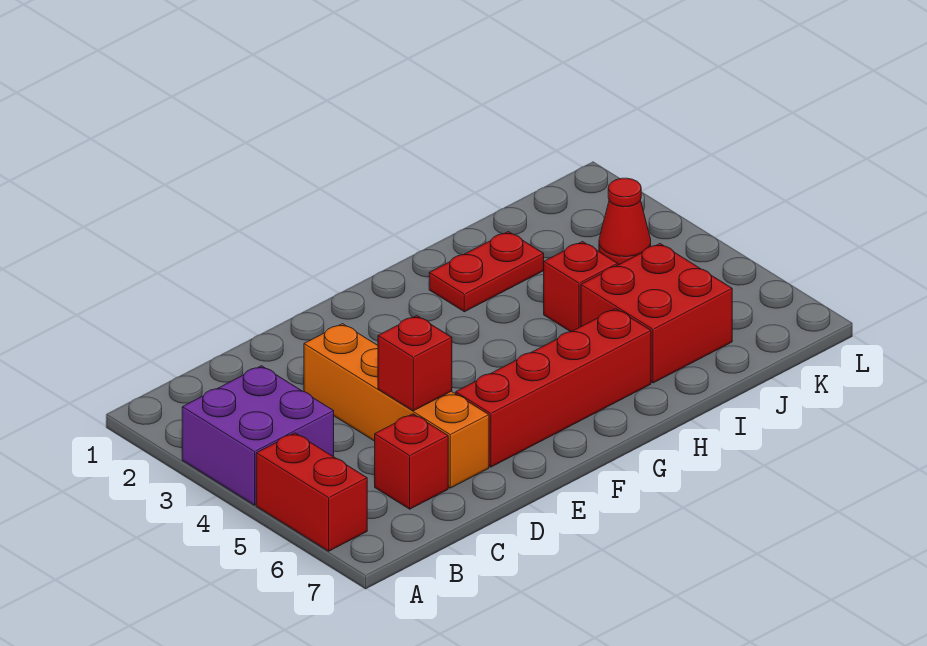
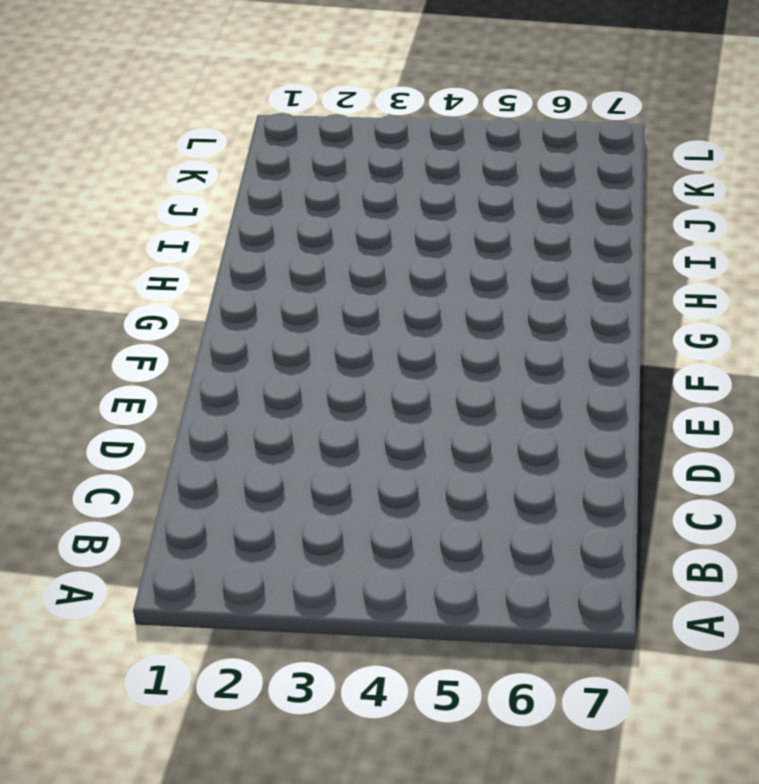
none -> purple brick A3:B4 level 1
none -> red brick A5:A6 level 1

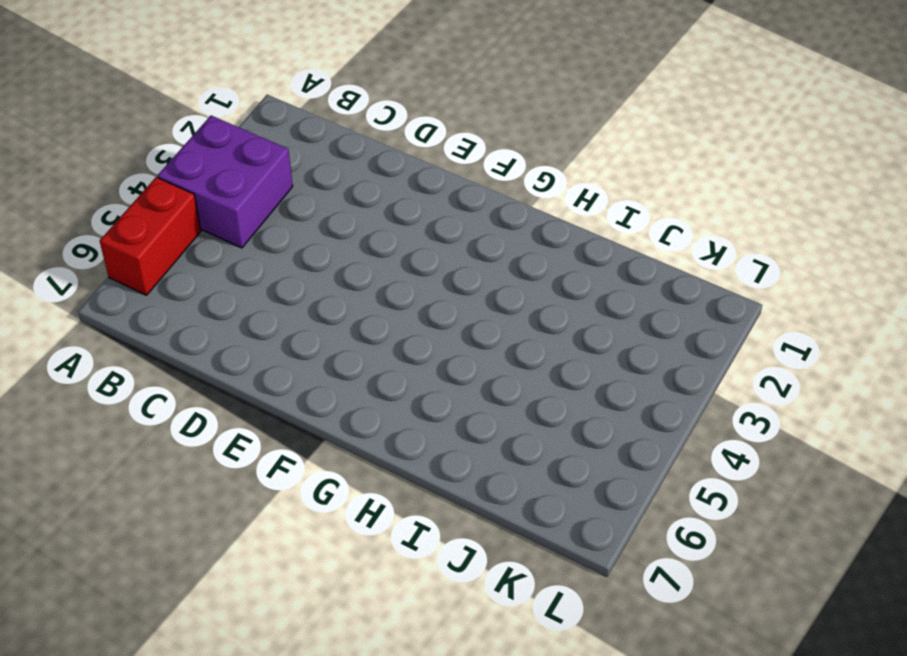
none -> red brick C6 level 1
none -> orange brick D3:D6 level 1

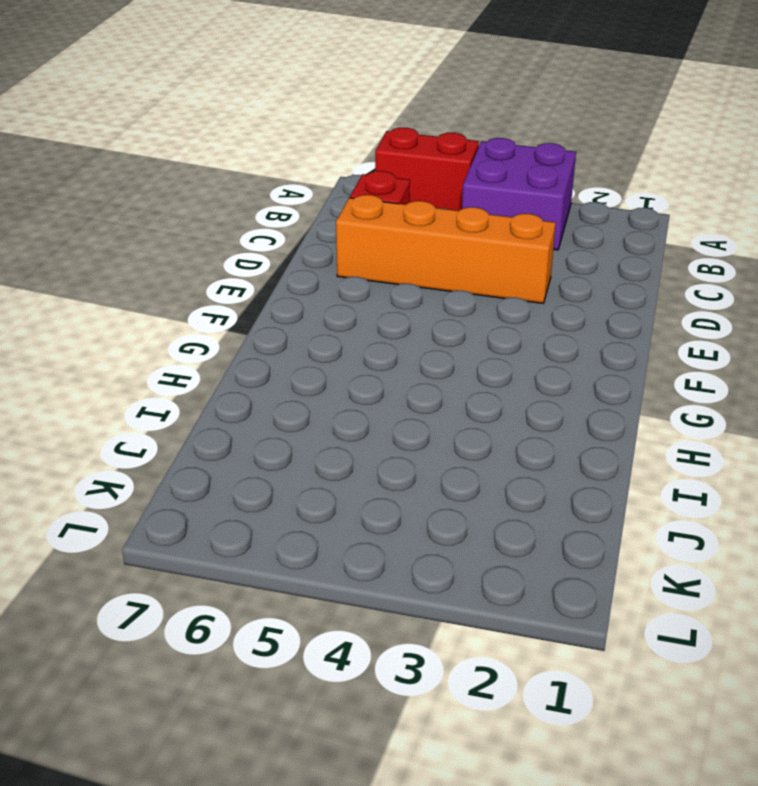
none -> red brick E6:H6 level 1
none -> red plate H2:I2 level 1

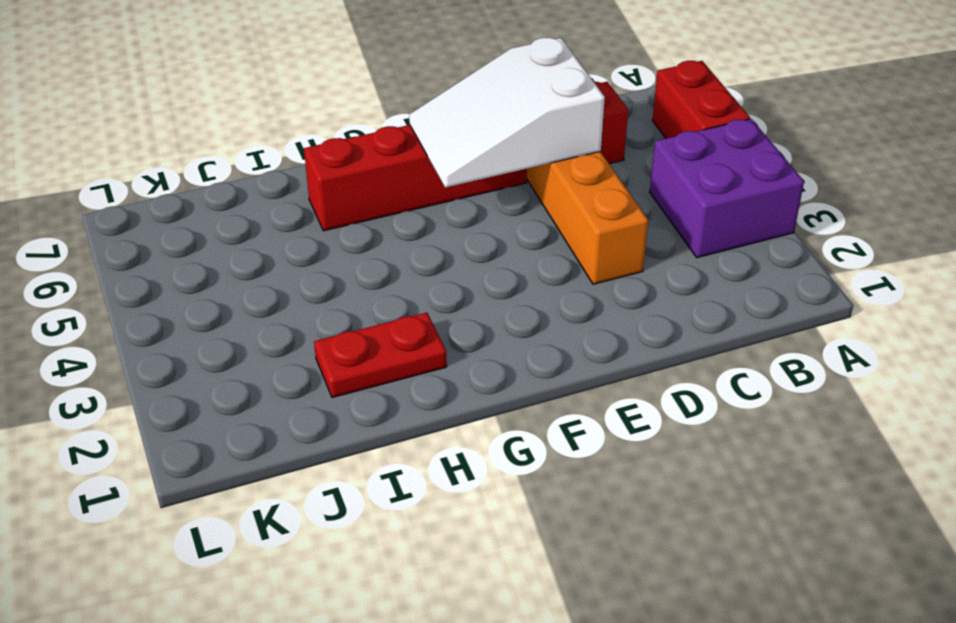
white slope D5:F6 level 2 top D -> red brick D5 level 2
none -> red brick I4 level 1
none -> red brick I5:J6 level 1

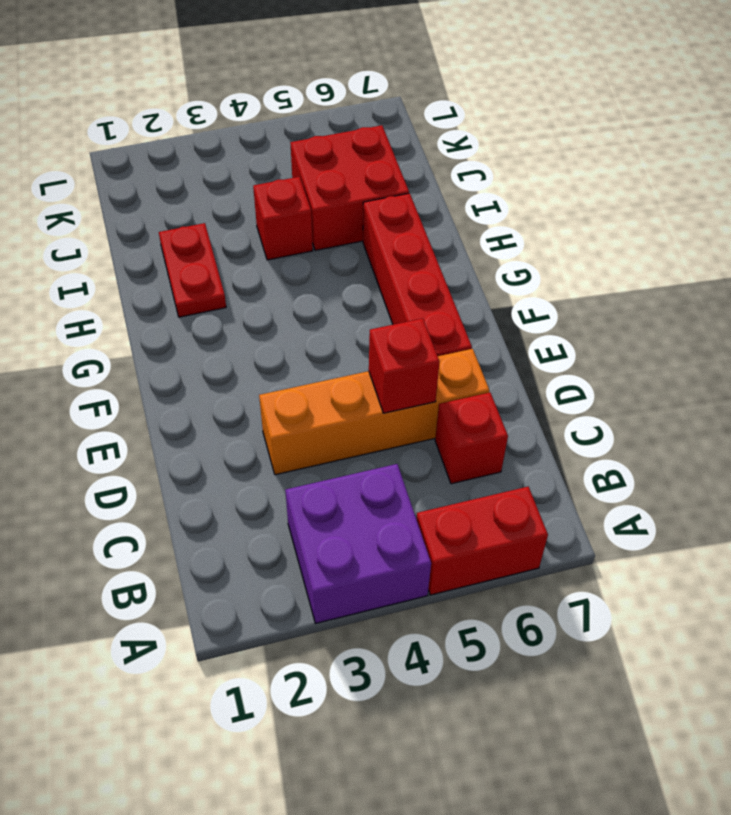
none -> red cone K3 level 1

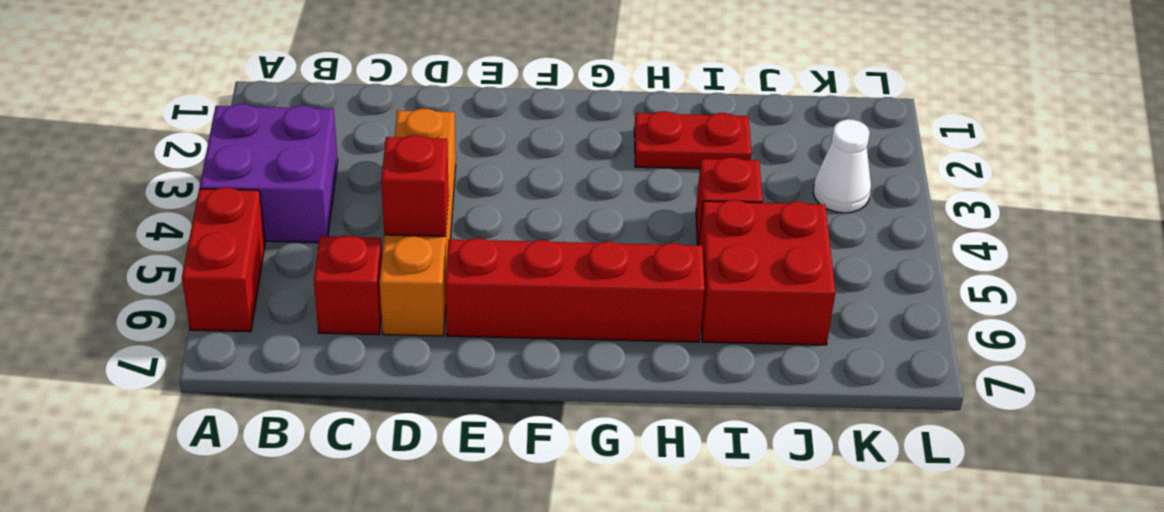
white cone K3 level 1 -> red cone K3 level 1

